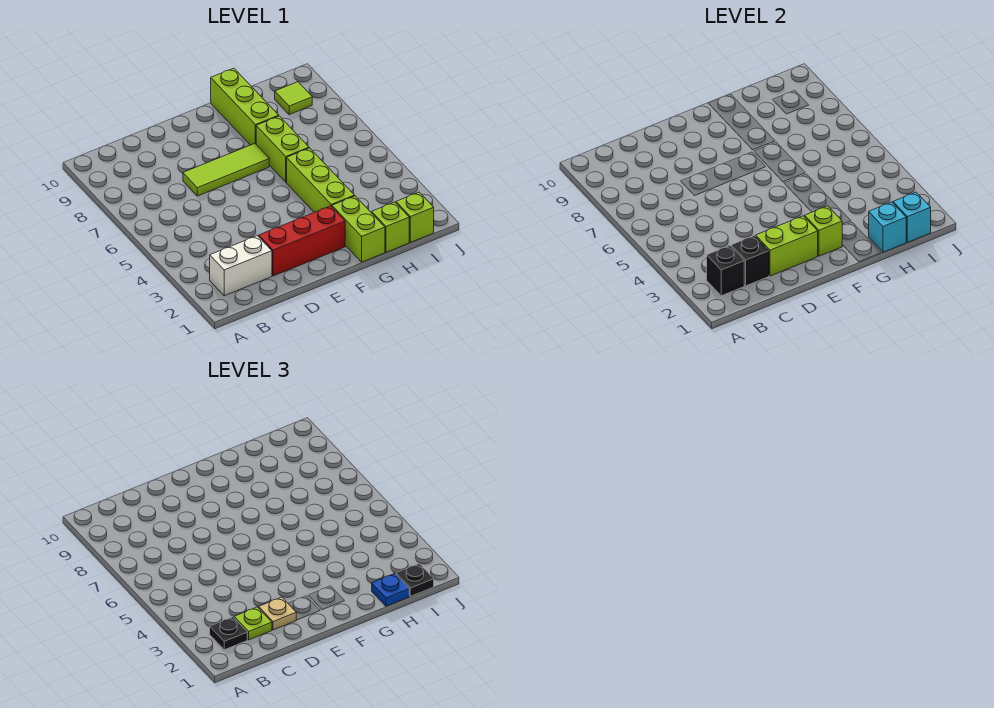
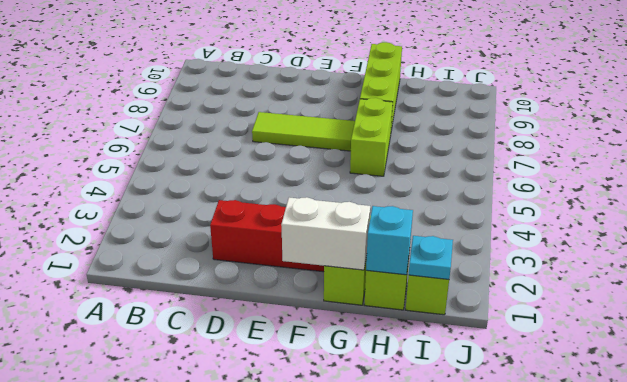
white brick F1:G1 level 2 -> white brick B2:C2 level 1
cyan plate I1 level 2 -> cyan brick I1 level 2
none -> lime brick G3:G5 level 1
none -> lime tile I9 level 1
none -> black brick B2 level 2

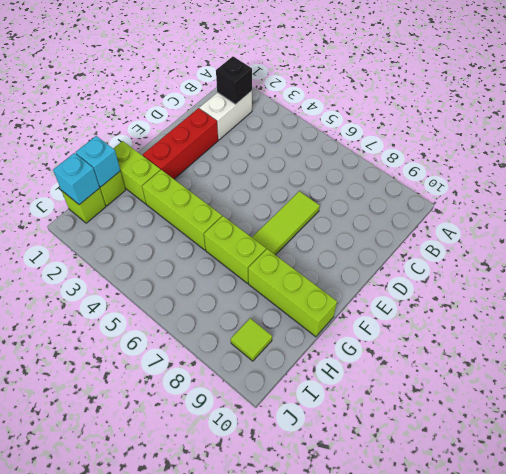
none -> black brick C2 level 2
none -> lime brick D2:E2 level 2
none -> lime brick F2 level 2

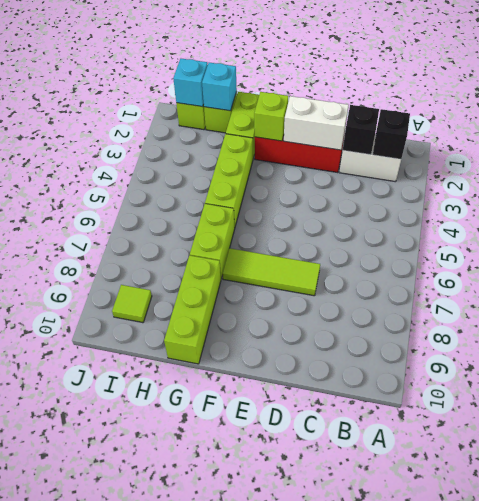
white brick D2:E2 level 2 -> lime brick D2:E2 level 2
none -> black plate B2 level 3
none -> lime plate C2 level 3
none -> tan plate D2 level 3

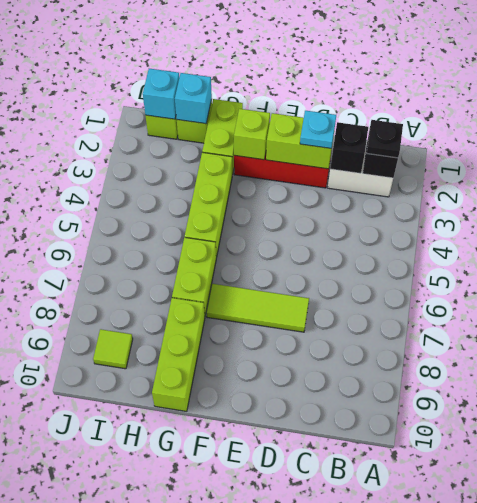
cyan plate D2 level 3 -> tan plate D2 level 3
none -> lime plate C2 level 3
none -> blue plate H1 level 3
none -> black plate I1 level 3

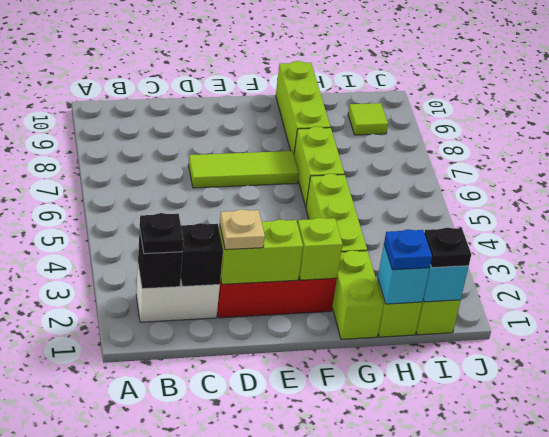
none -> lime plate C2 level 3

